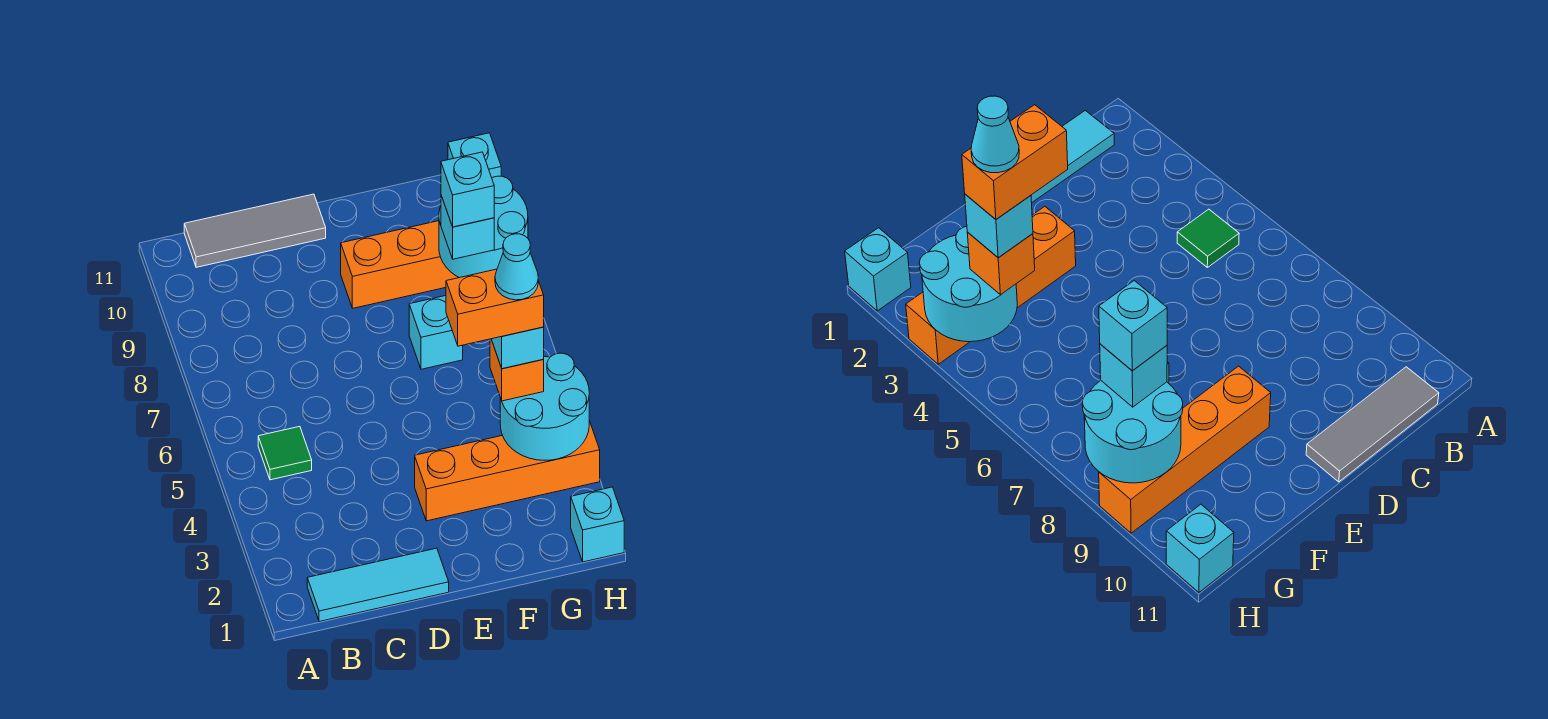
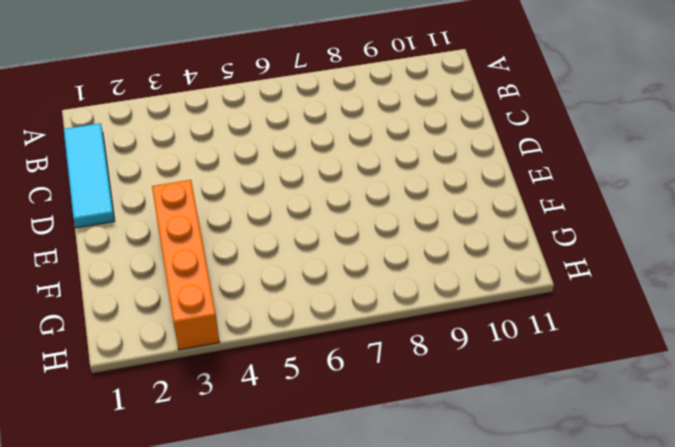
none -> green tile B5 level 1
none -> grey tile B11:D11 level 1
none -> orange brick E9:H9 level 1

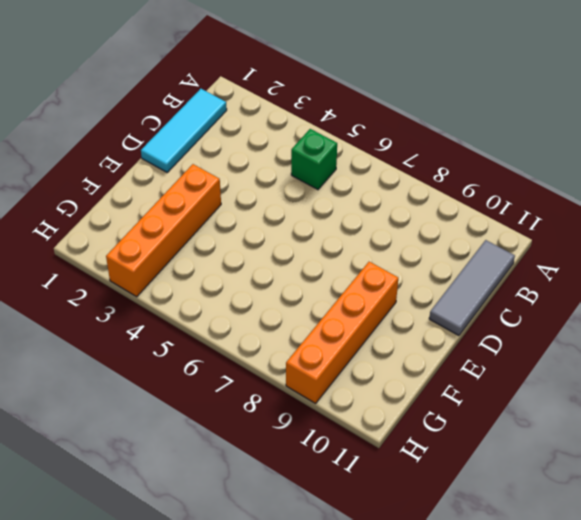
green brick B5 level 1 -> green tile B5 level 1
none -> cyan brick F7 level 1
none -> cyan brick H1 level 1
none -> cyan brick H11 level 1

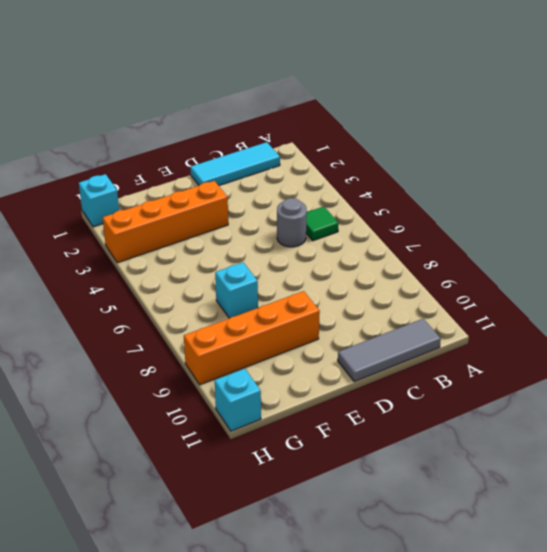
grey round brick C5 level 1 -> none
none -> cyan round brick G3:H4 level 2
none -> cyan round brick G8:H9 level 2
none -> orange brick G4 level 3

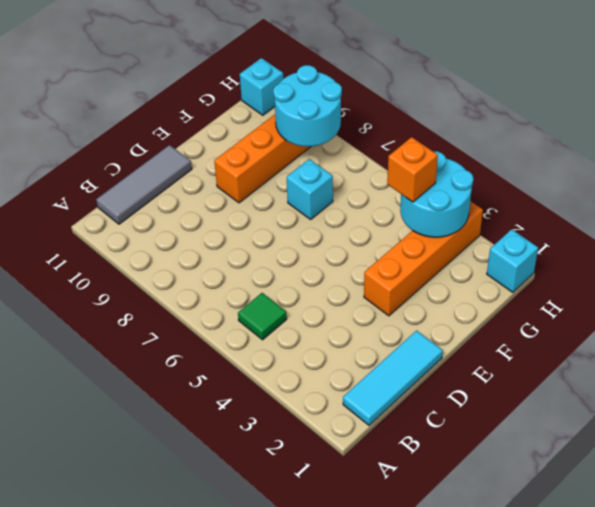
none -> cyan brick G8 level 3
none -> cyan brick G4 level 4
none -> cyan brick G8 level 4

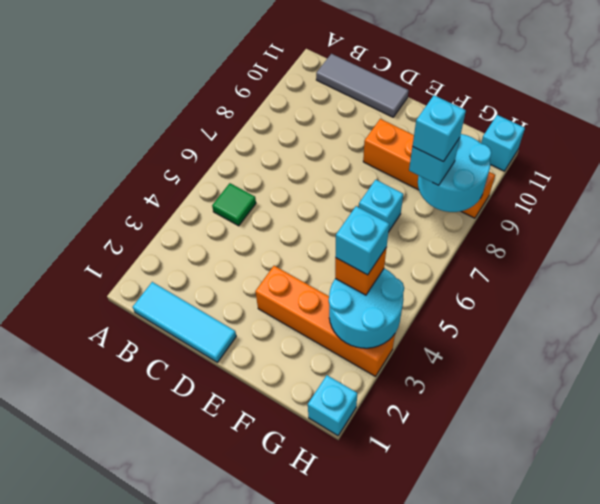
none -> orange brick F4:G4 level 5
none -> cyan cone G4 level 6

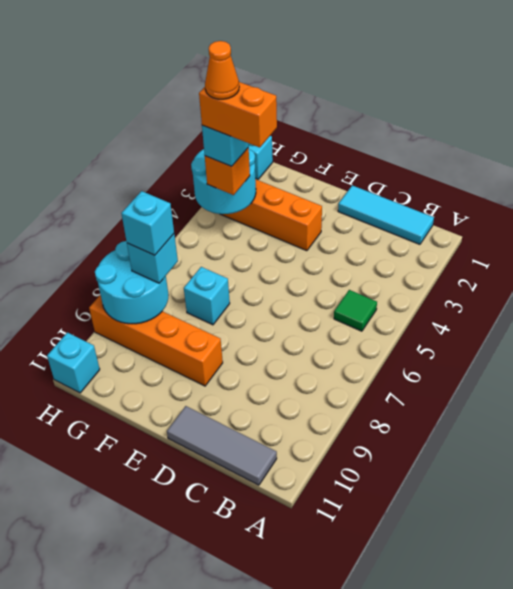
orange cone G4 level 6 -> cyan cone G4 level 6

